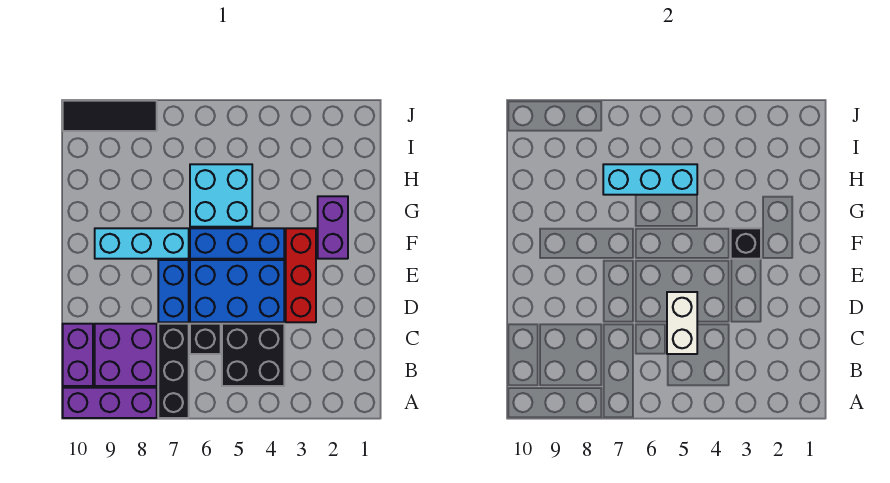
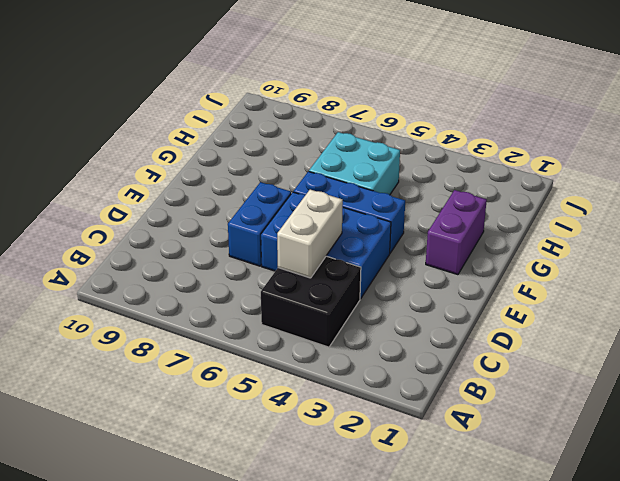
none -> black brick A7:C7 level 1
none -> purple brick A8:A10 level 1
none -> purple brick B8:C9 level 1

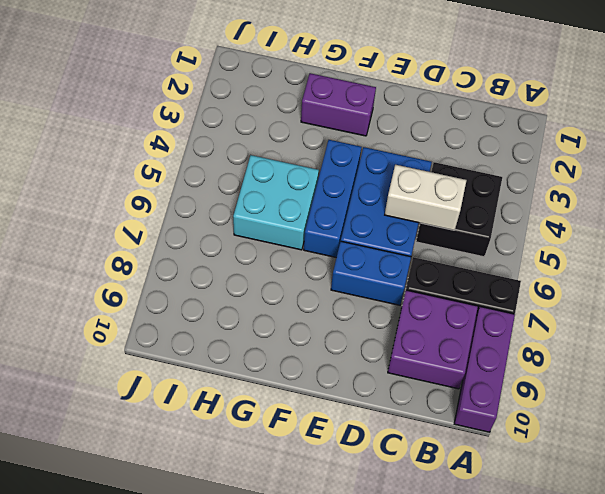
none -> purple brick B10:C10 level 1
none -> black brick C6 level 1
none -> red brick D3:F3 level 1

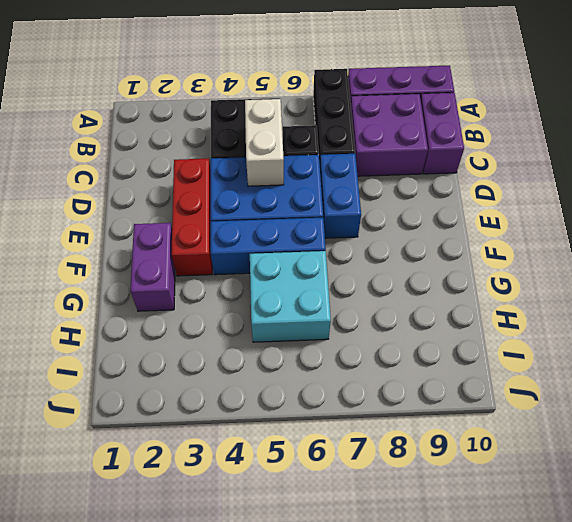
none -> cyan brick F7:F9 level 1
none -> black tile J8:J10 level 1
none -> black brick F3 level 2

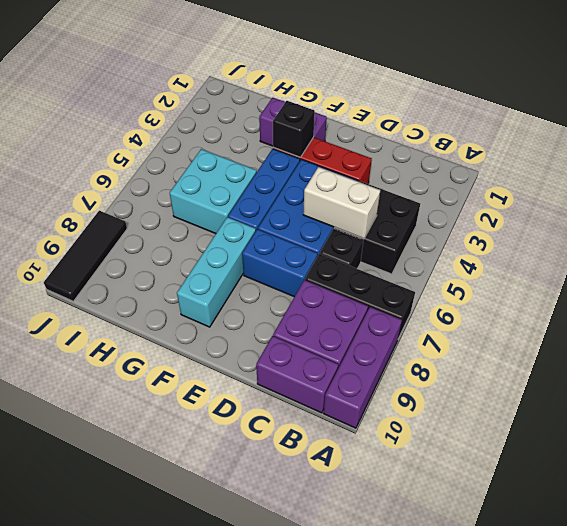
none -> cyan brick H5:H7 level 2

